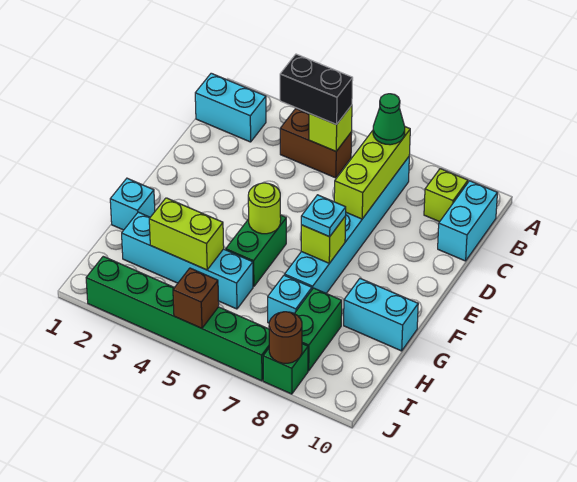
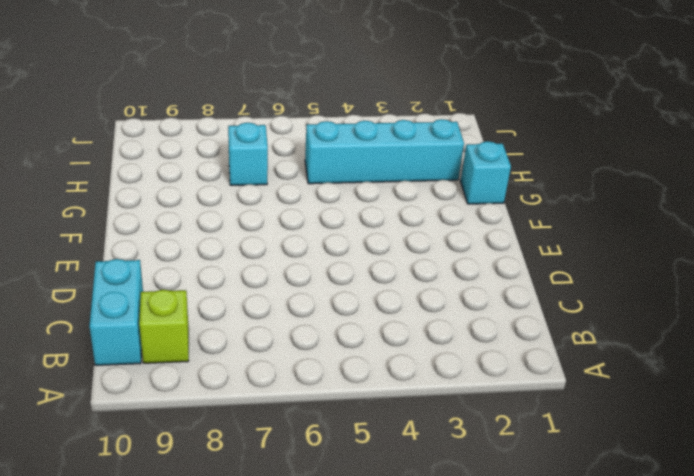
none -> cyan brick B1:B2 level 1
none -> brown brick B4:B5 level 1
none -> cyan brick B7:G7 level 1

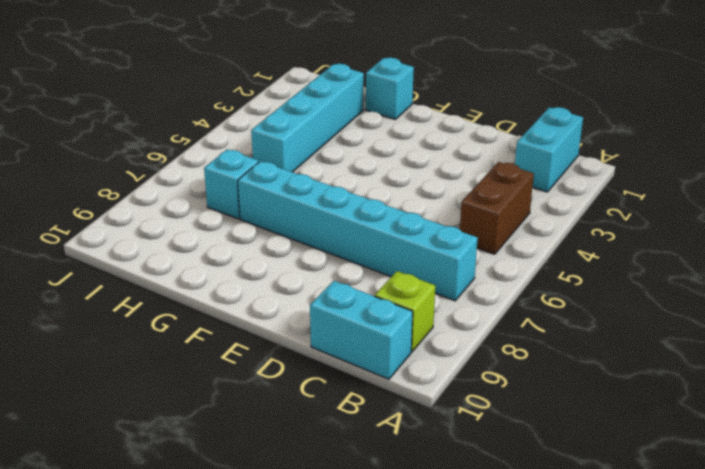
none -> green brick F5:G5 level 1
none -> cyan brick G9:G10 level 1
none -> green brick H8:I8 level 1

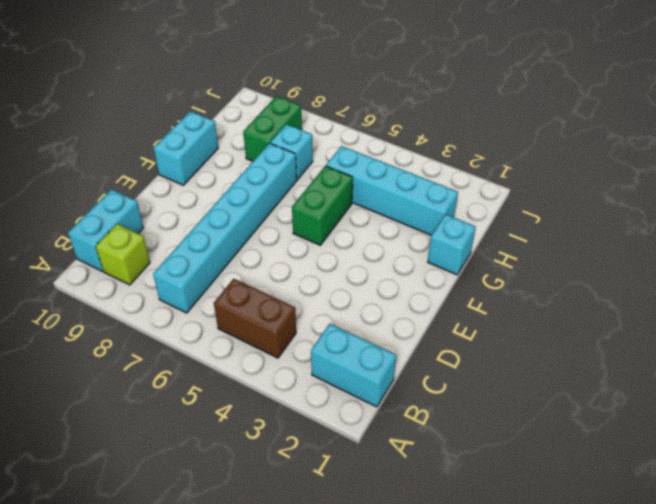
cyan brick F10:G10 level 1 -> cyan brick G9:G10 level 1
none -> green brick J2:J7 level 1
none -> green brick J8 level 1
none -> lime brick B5 level 2

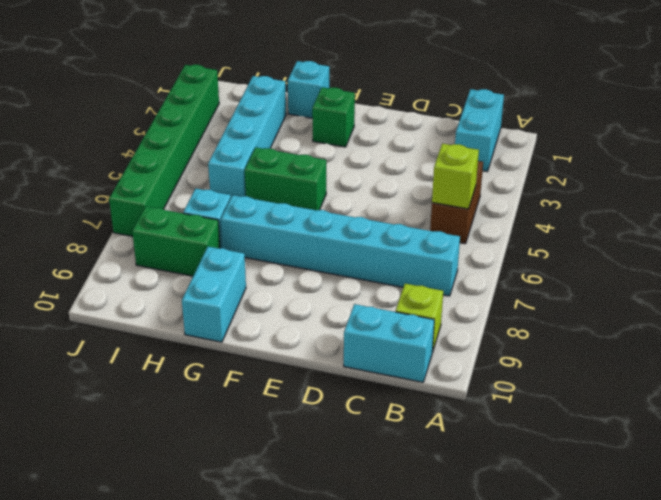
green brick F2 level 1 -> green brick J8 level 1
none -> lime brick B7:D7 level 2
none -> lime round brick F5 level 2
none -> lime brick F7 level 2

